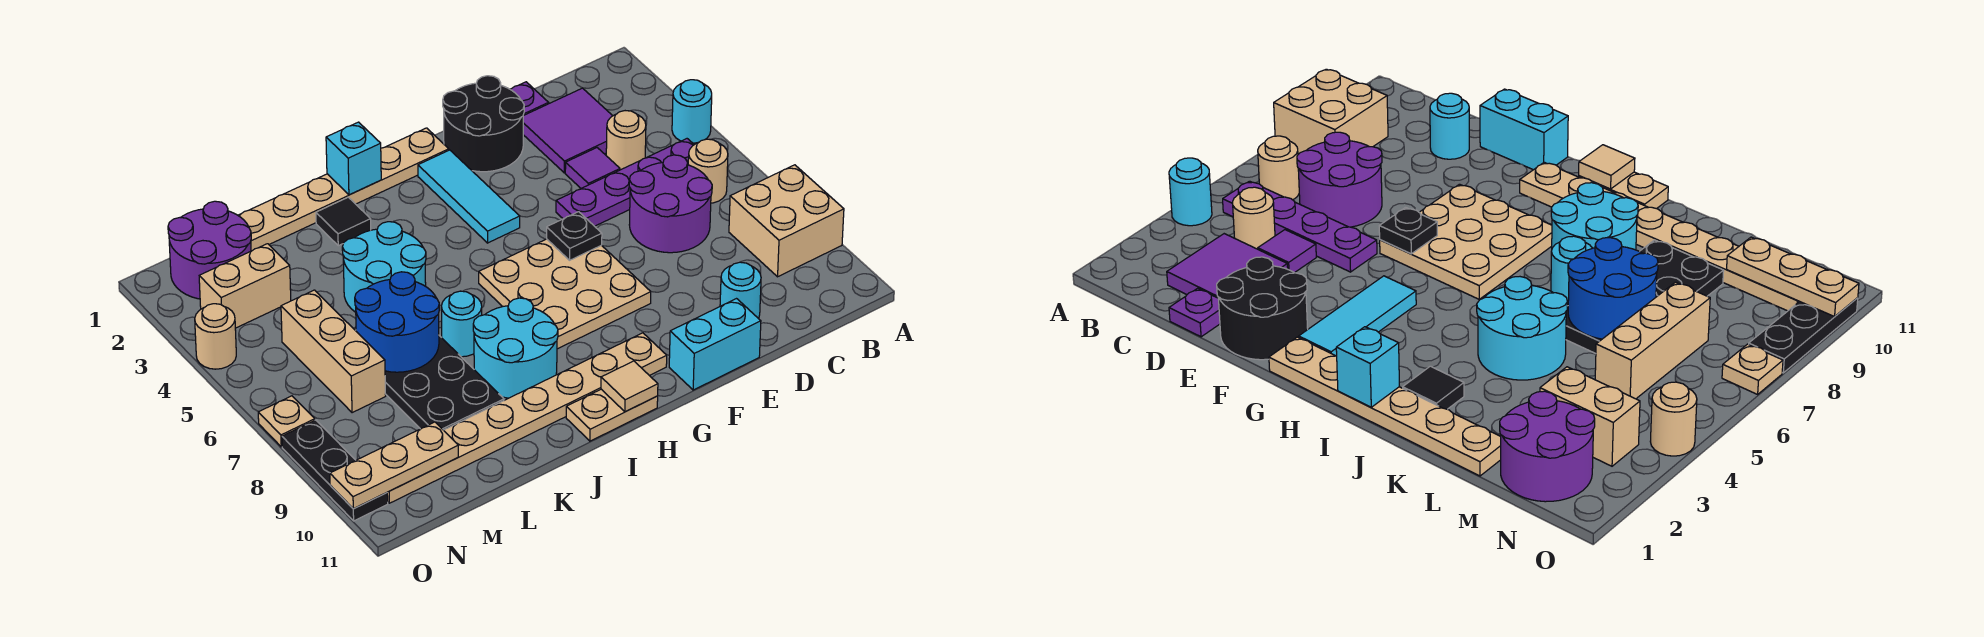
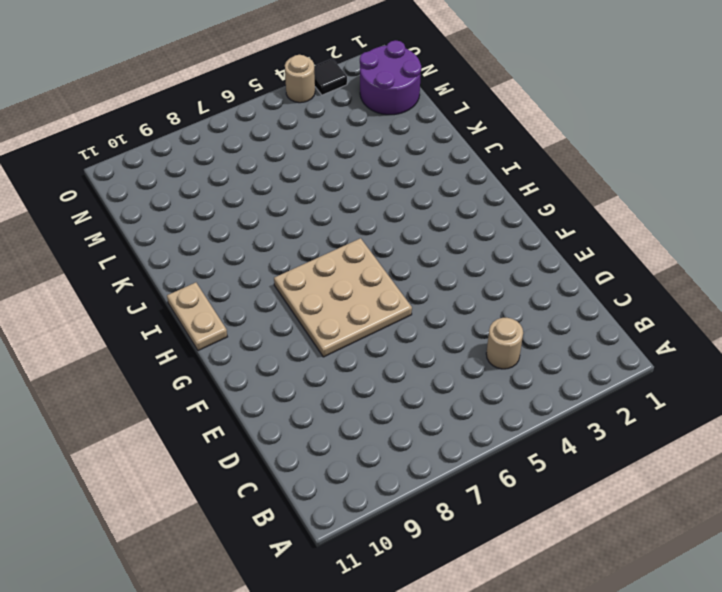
black tile O3 level 1 -> black tile J2 level 1
none -> cyan round brick A4 level 1
none -> tan brick A8:B9 level 1
none -> purple plate B5:E5 level 1
none -> tan round brick B6 level 1

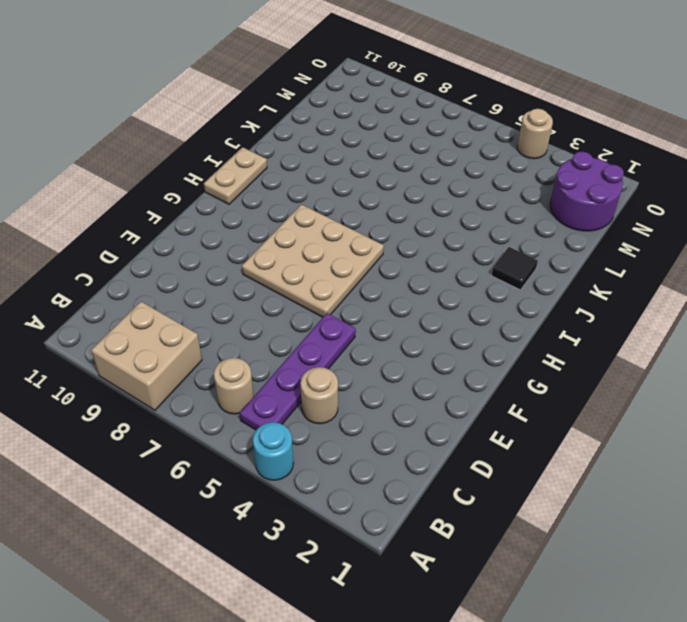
none -> purple tile C2:D3 level 1
none -> purple round brick C6:D7 level 1
none -> purple plate D1 level 1
none -> purple tile D4 level 1

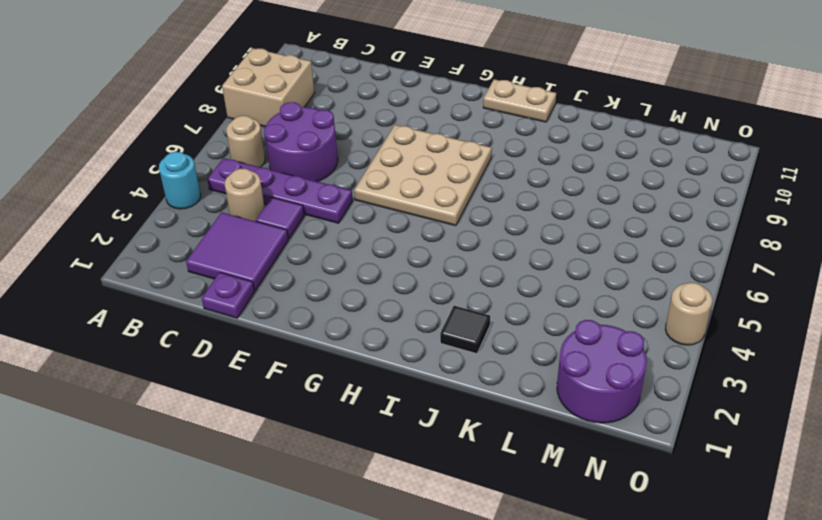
none -> cyan round brick D10 level 1
none -> black round brick E1:F2 level 1
none -> cyan brick E11:F11 level 1
none -> tan plate G1:L1 level 1

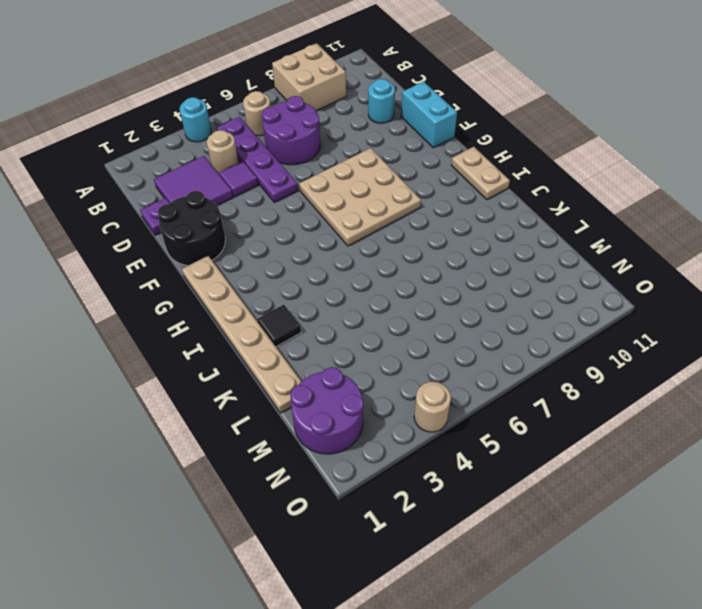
none -> cyan tile G2:G4 level 1
none -> tan plate G10:N10 level 1
none -> cyan round brick I8:J9 level 1
none -> cyan round brick J4:K5 level 1

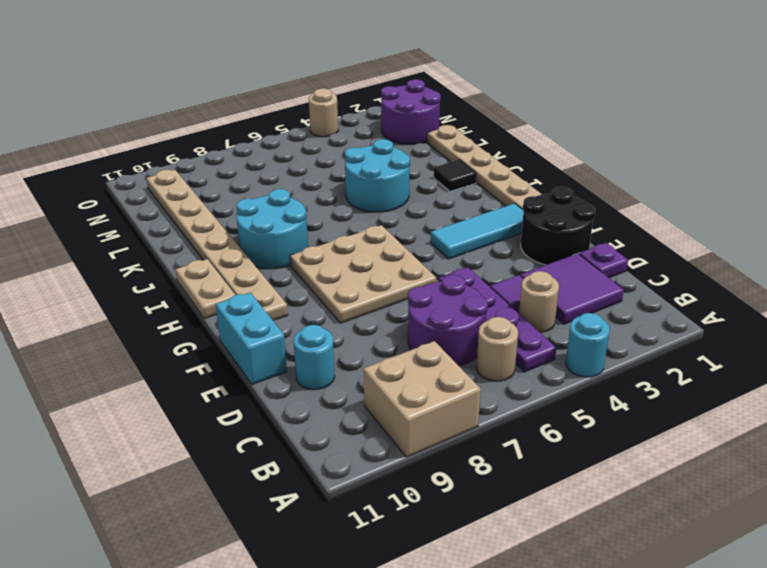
none -> cyan round brick J7 level 1
none -> black plate K6:L9 level 1
none -> tan brick M3:N3 level 1
none -> tan brick M5:M7 level 1

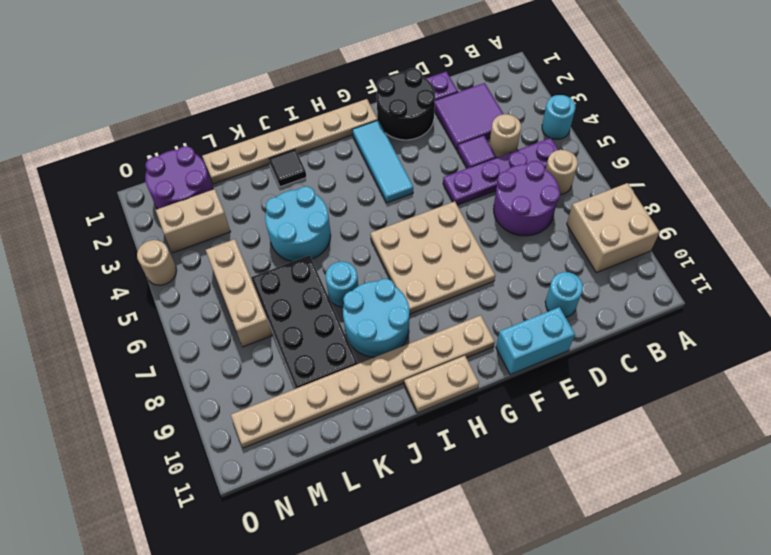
none -> tan plate O7 level 1
none -> black plate O8:O10 level 1
none -> black plate F6 level 2
none -> tan tile H11 level 2

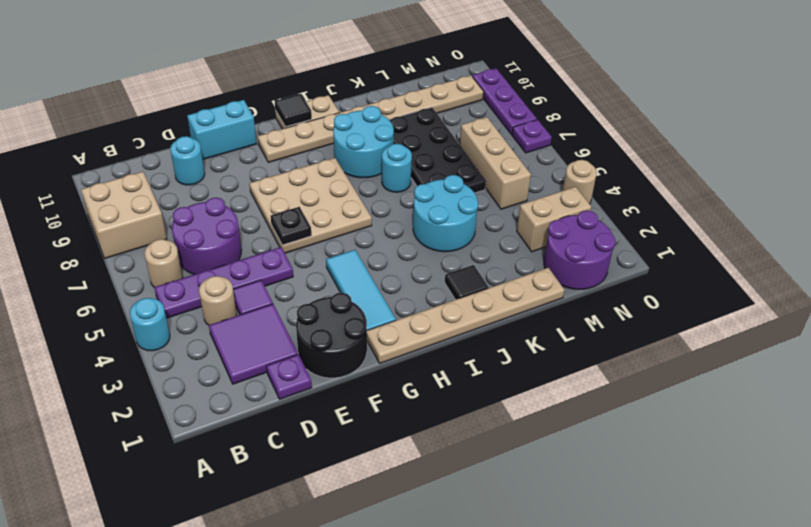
black tile H11 level 2 -> tan tile H11 level 2
purple plate O7 level 1 -> tan plate O7 level 1
purple plate O8:O10 level 1 -> black plate O8:O10 level 1
none -> cyan brick I1 level 2
none -> blue round brick K6:L7 level 2
none -> tan plate M10:O10 level 2

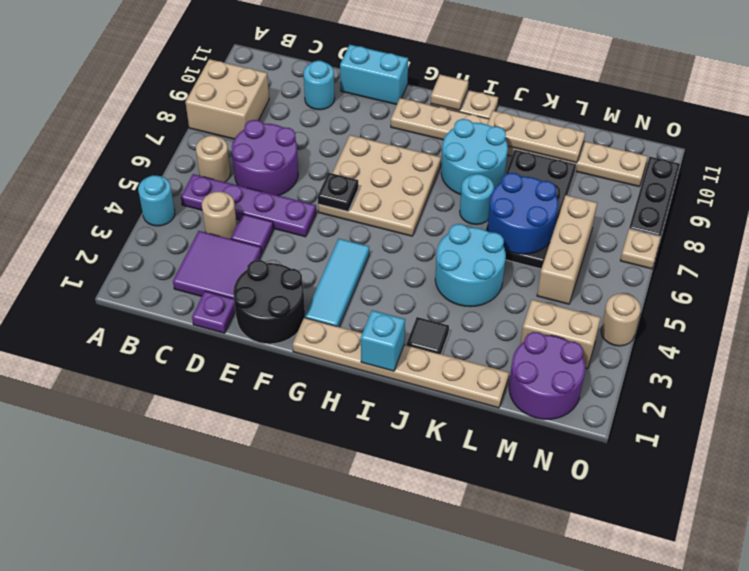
tan plate J10:L10 level 2 -> tan plate M10:O10 level 2

